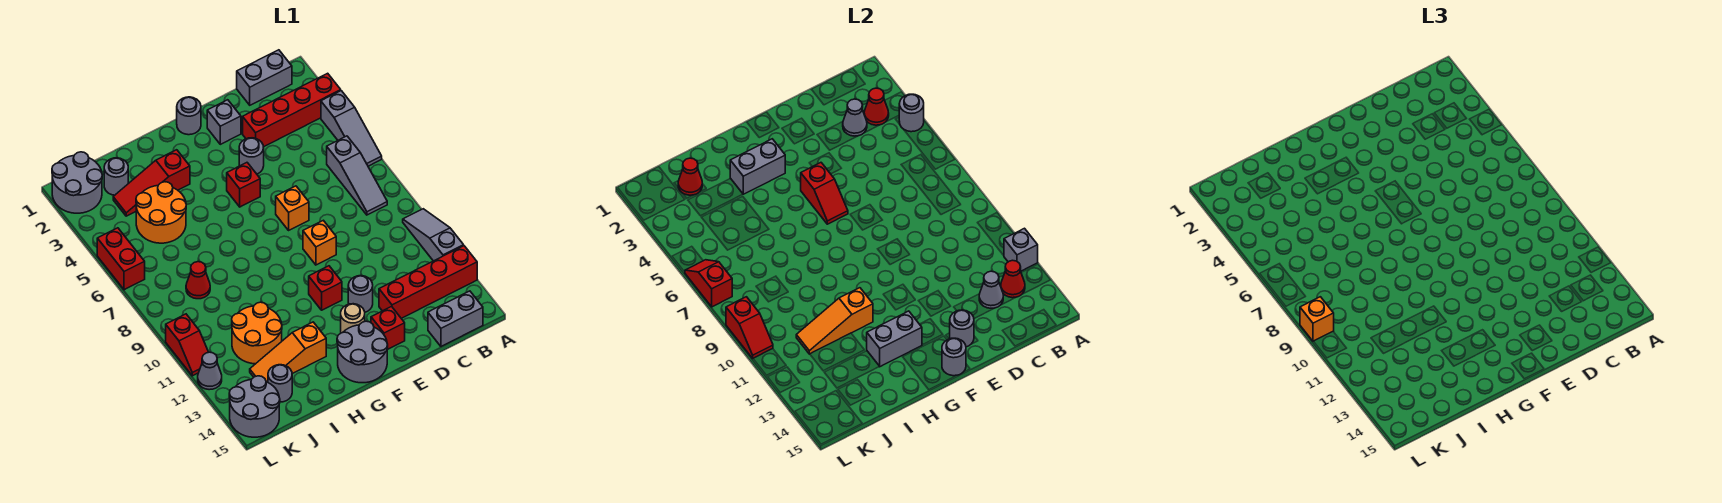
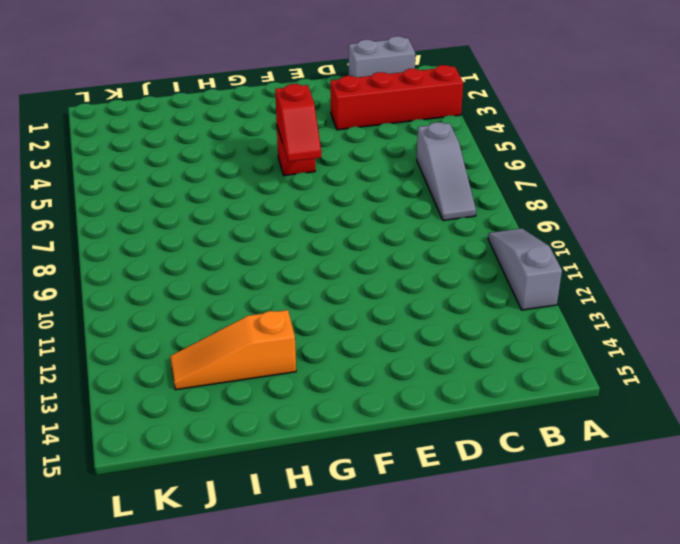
none -> grey slope A4:A6 level 1 top 4
none -> red brick A13:D13 level 1
none -> grey brick B15:C15 level 1
none -> grey brick E2 level 1

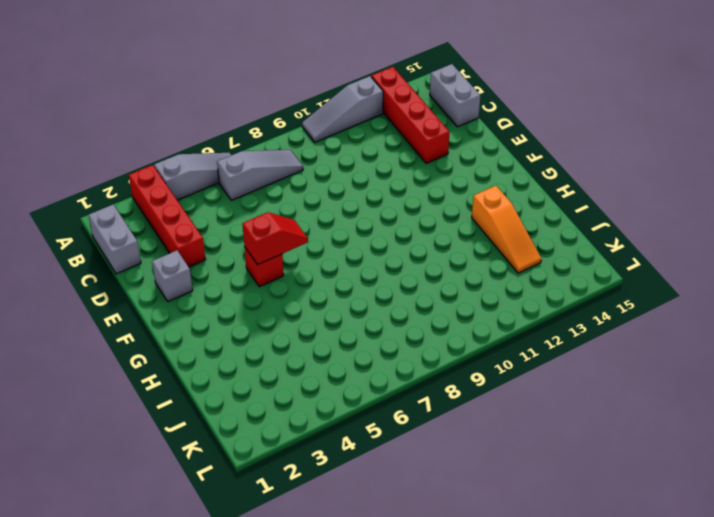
none -> grey round brick E4 level 1
none -> orange brick E7 level 1
none -> orange brick E9 level 1
none -> grey round brick E12 level 1

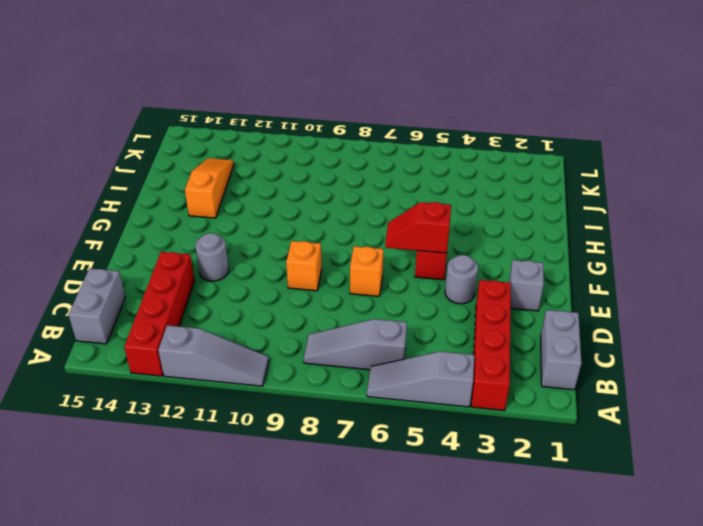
none -> red brick E14 level 1
none -> grey round brick F1 level 1
none -> red brick F11 level 1
none -> tan round brick F13 level 1

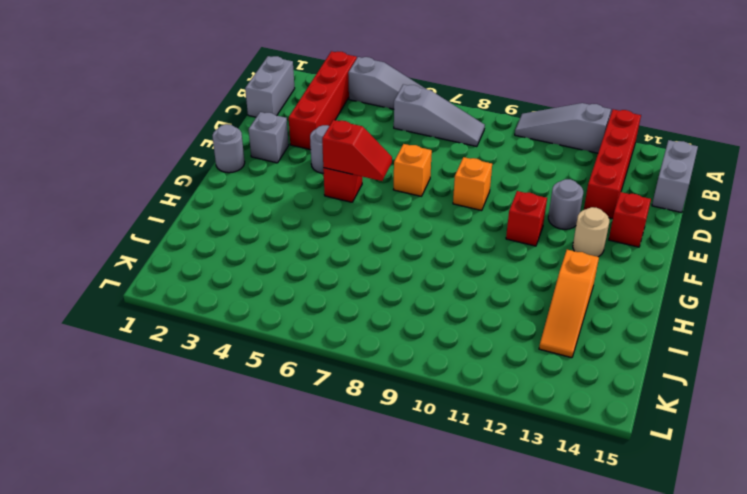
none -> grey round brick F14:G15 level 1
none -> red slope H3:J3 level 1 top H
none -> orange round brick I4:J5 level 1
none -> orange round brick I11:J12 level 1

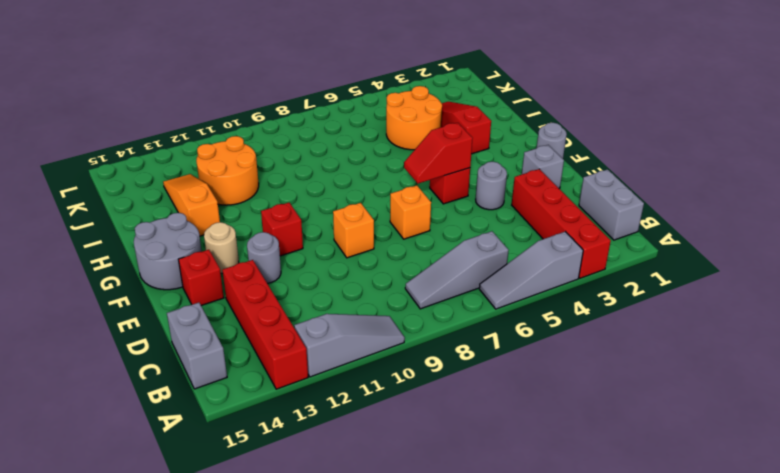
none -> grey round brick J2 level 1
none -> red cone J8 level 1
none -> grey round brick J14 level 1
none -> grey round brick K1:L2 level 1

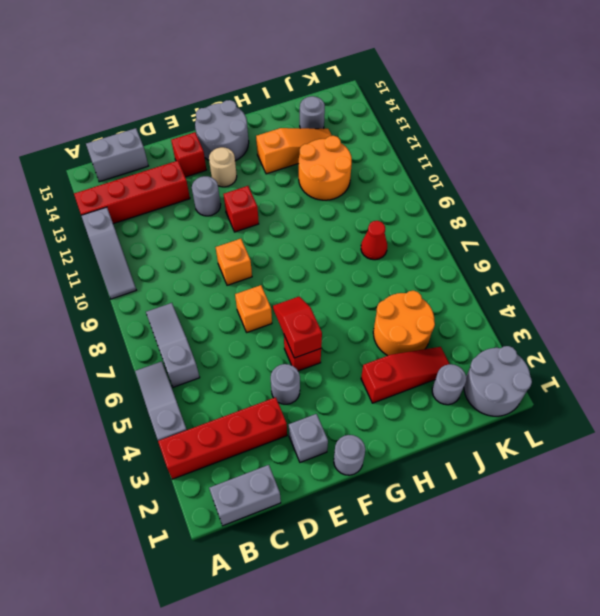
none -> grey round brick K14:L15 level 1
none -> red brick L5:L6 level 1
none -> red slope L10:L11 level 1 top 10
none -> grey cone L12 level 1

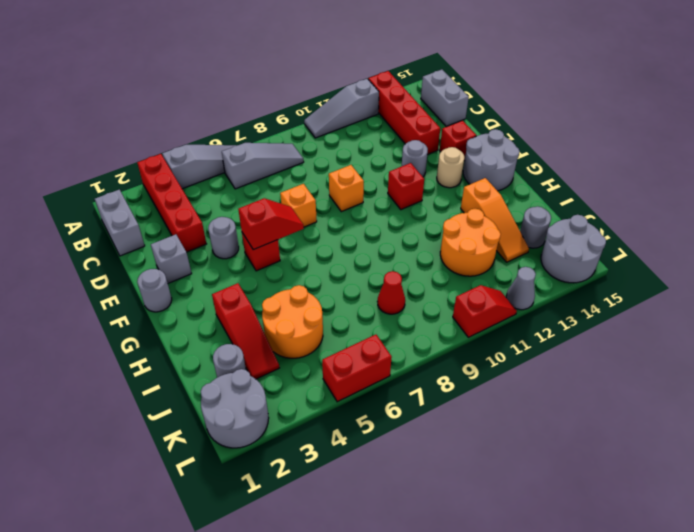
none -> grey round brick A4 level 2
none -> grey brick A12 level 2
none -> red cone B3 level 2
none -> red cone B13 level 2

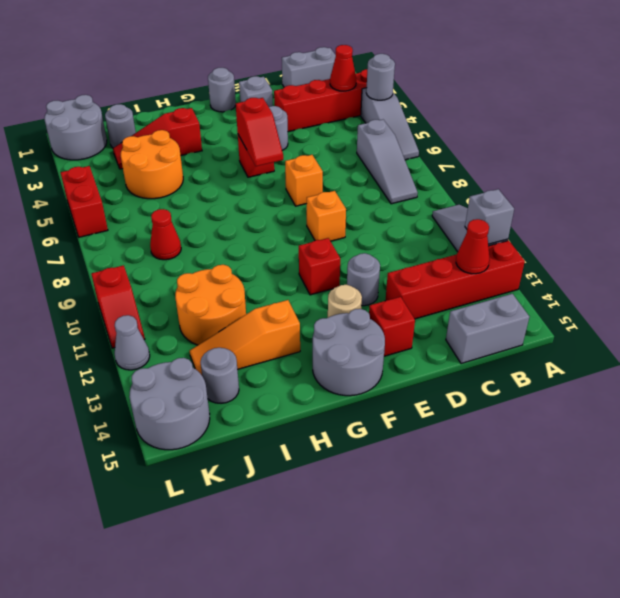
none -> grey cone C3 level 2
none -> grey cone C13 level 2
none -> grey round brick E14 level 2
none -> grey round brick F15 level 2

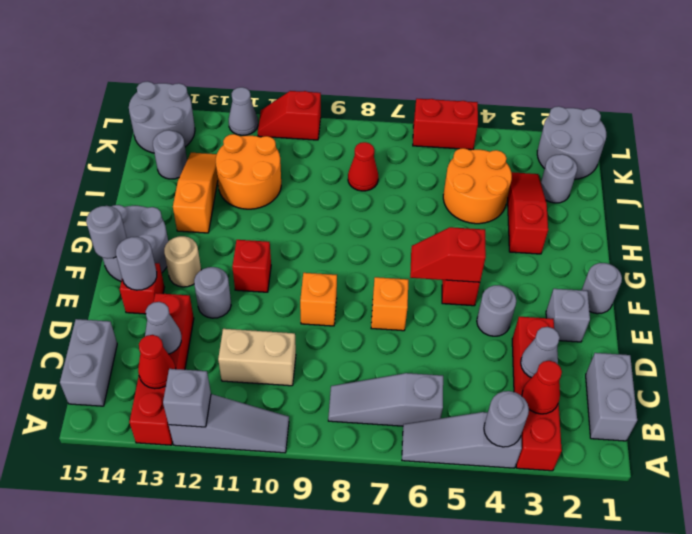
tan brick C10:C11 level 1 -> none
none -> grey brick G3:H3 level 2
none -> grey brick G13:H13 level 2
none -> orange slope H11:J11 level 2 top H
none -> red cone J2 level 2

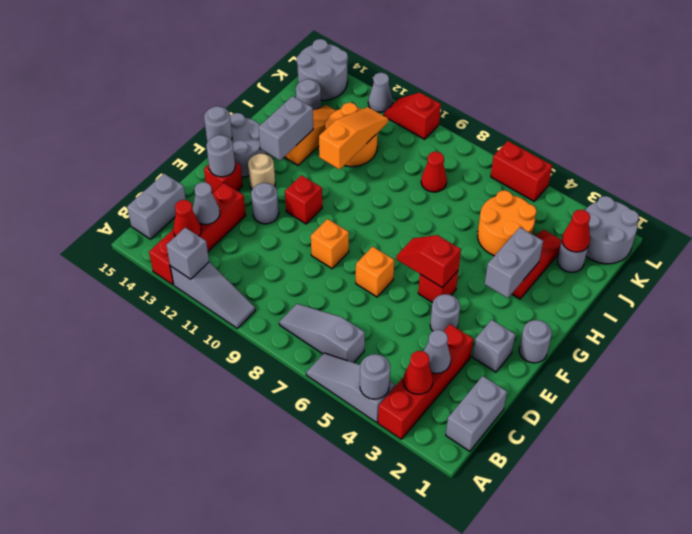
none -> red slope L6:L7 level 2 top 7
none -> red slope L9:L10 level 2 top 9
none -> orange brick L9 level 3

